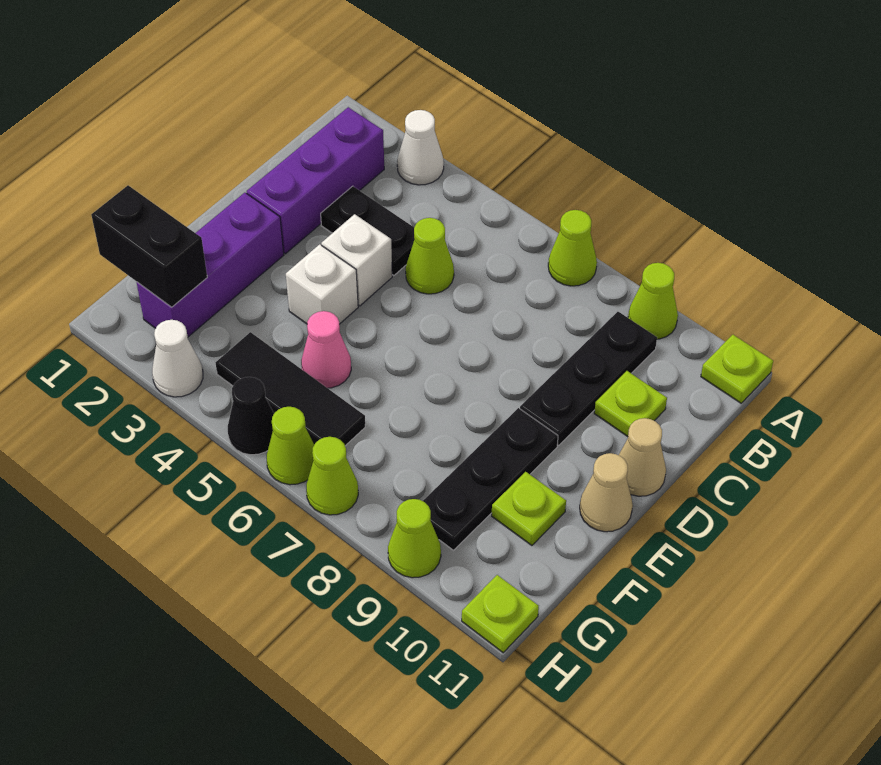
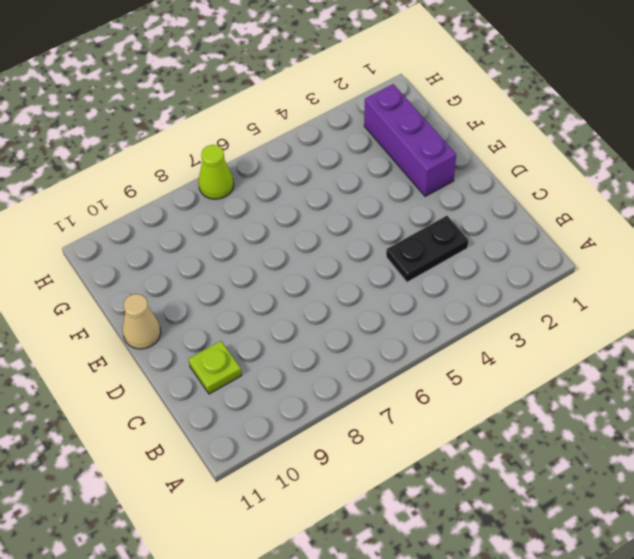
none -> white cone A3 level 1
none -> lime cone A7 level 1
none -> lime cone A9 level 1

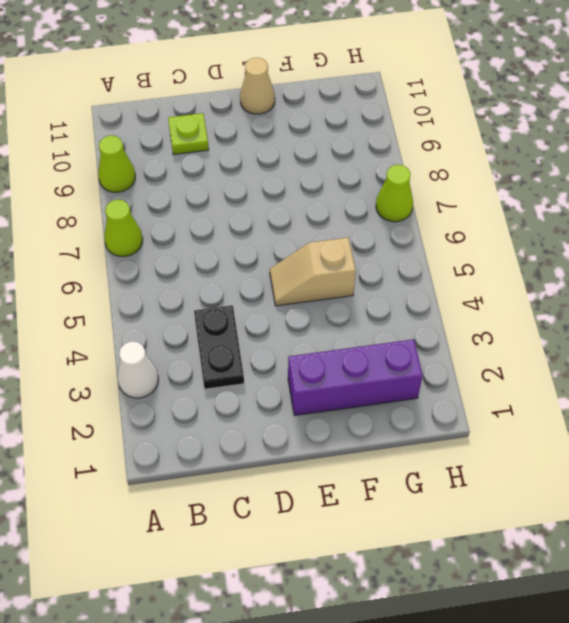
tan slope E5:F5 level 1 top F -> pink cone F5 level 1
none -> lime plate A11 level 1
none -> purple brick B2:D2 level 1
none -> black plate B9:D9 level 1

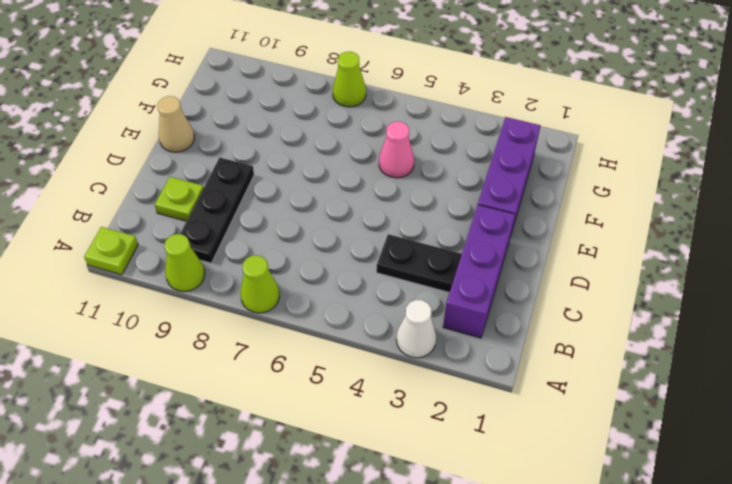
none -> lime cone C5 level 1
none -> white brick D4 level 1
none -> tan cone D11 level 1

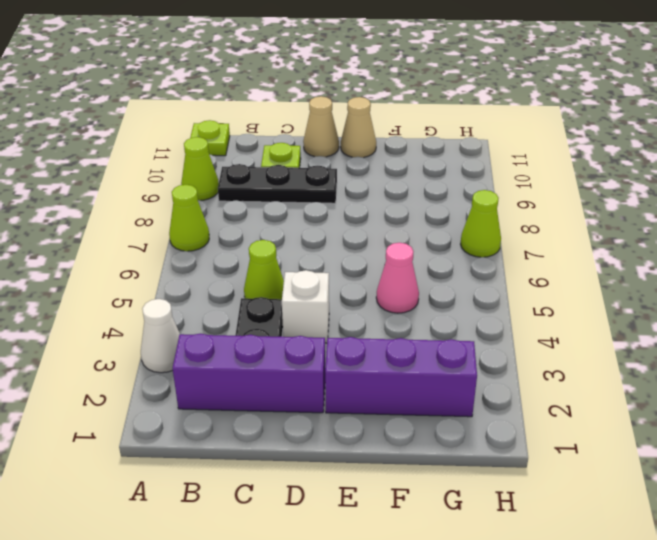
none -> white brick E4 level 1
none -> black plate E9:G9 level 1
none -> lime plate F10 level 1

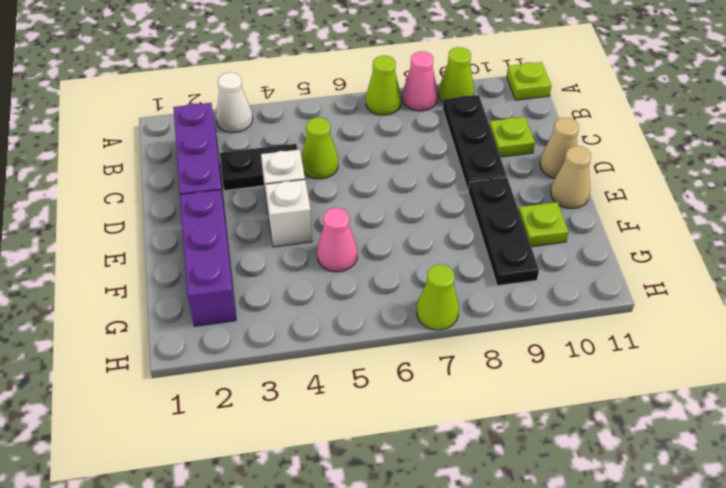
pink cone A8 level 1 -> none
none -> black tile G4:G6 level 1
none -> white cone H3 level 1
none -> black cone H5 level 1

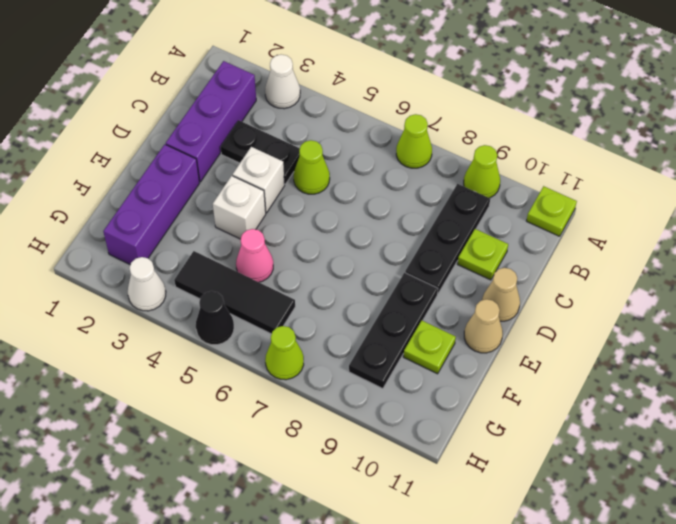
none -> lime cone H6 level 1
none -> lime cone H9 level 1
none -> lime plate H11 level 1

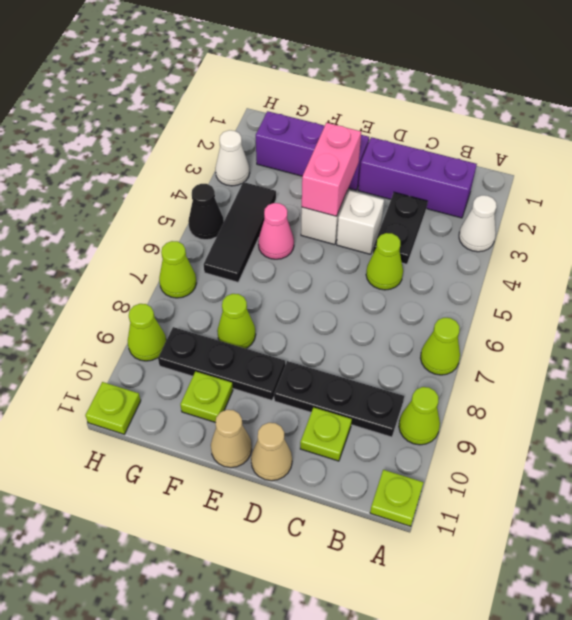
pink brick E3:E4 level 2 -> none
lime cone F8 level 1 -> lime cone H6 level 1
none -> black brick G1:G2 level 2

